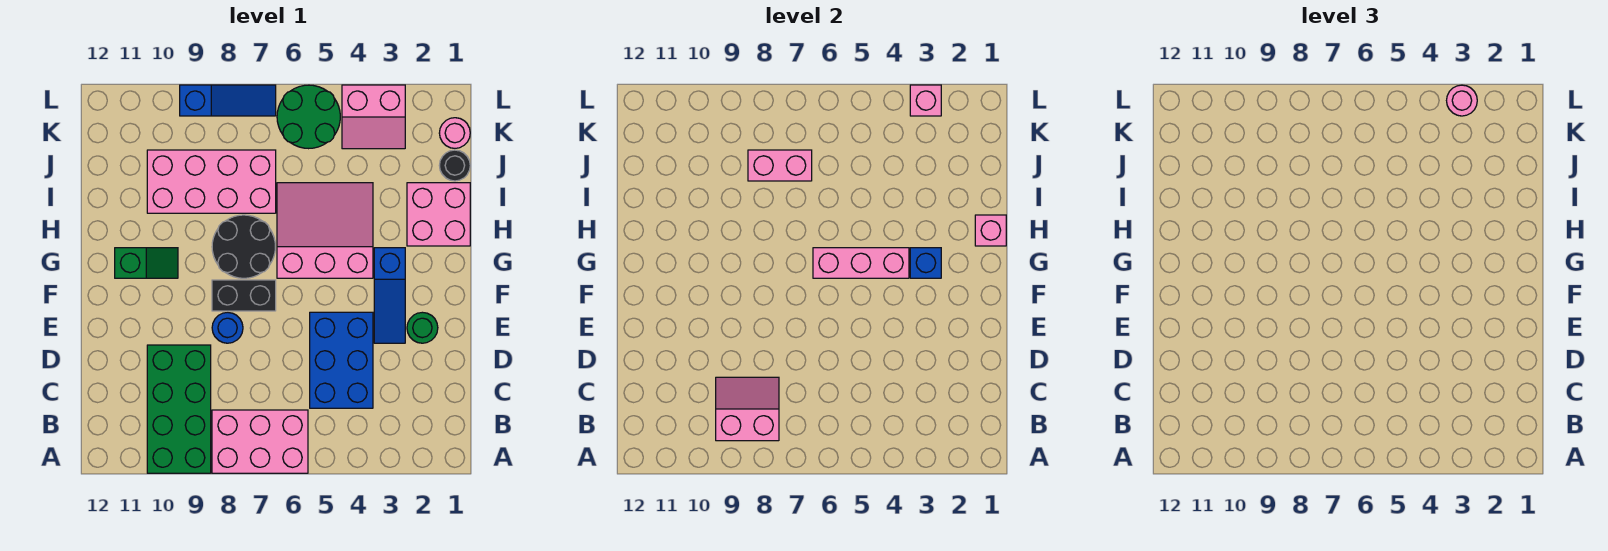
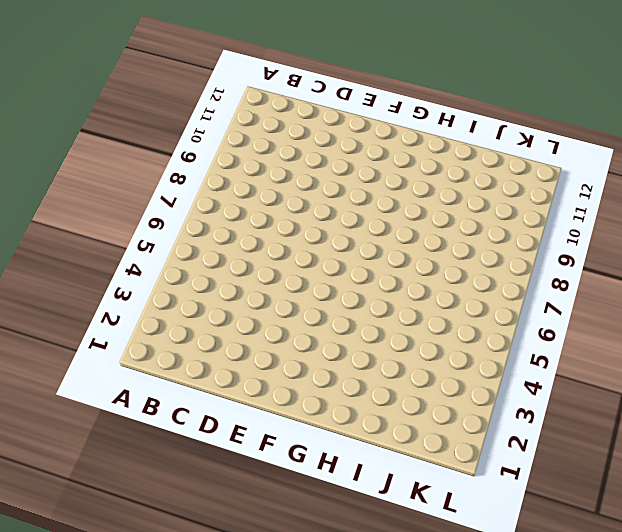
none -> pink brick A6:B8 level 1
none -> green brick A9:D10 level 1
none -> blue brick C4:E5 level 1

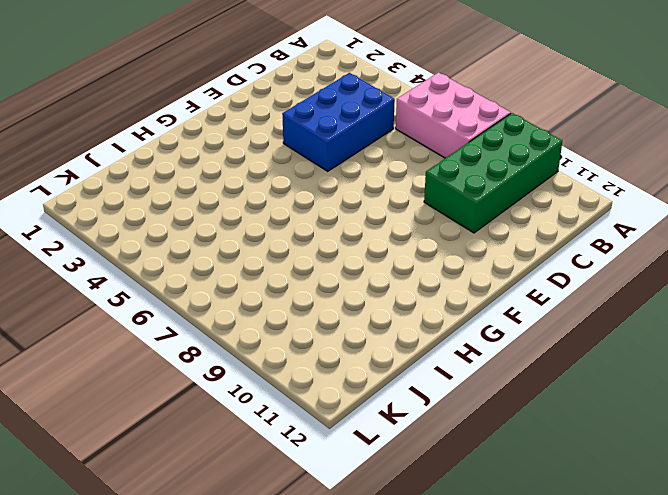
none -> green round brick E2 level 1
none -> blue slope E3:G3 level 1 top G
none -> blue round brick E8 level 1

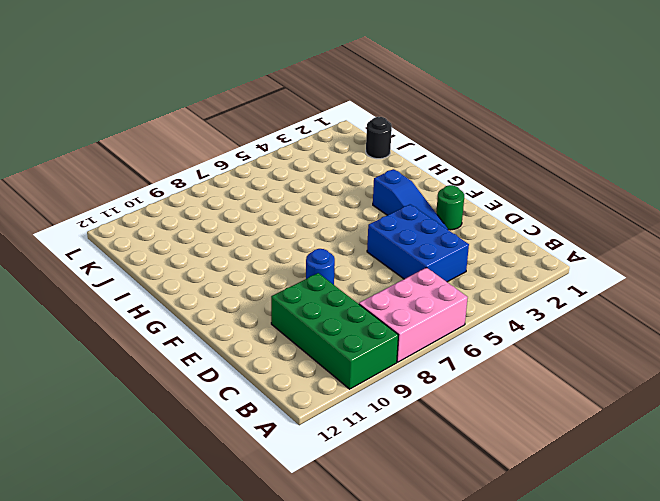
none -> black brick F7:F8 level 1
none -> pink slope G4:I6 level 1 top G
none -> black round brick G7:H8 level 1

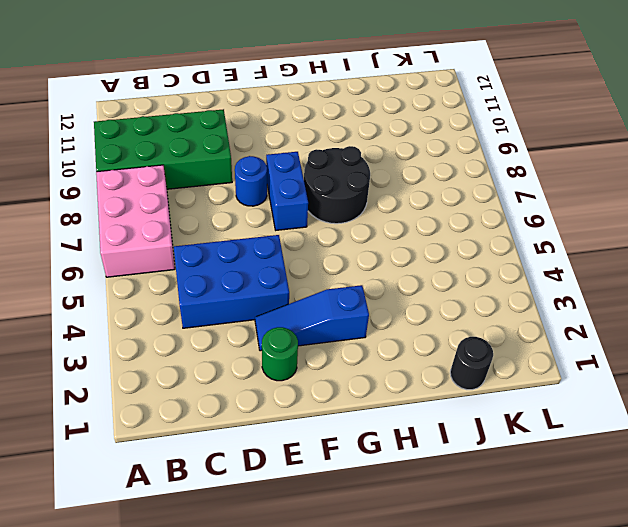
blue brick F7:F8 level 1 -> black brick F7:F8 level 1
none -> pink slope G4:I6 level 1 top G
none -> green slope G10:G11 level 1 top 11
none -> pink brick H1:I2 level 1

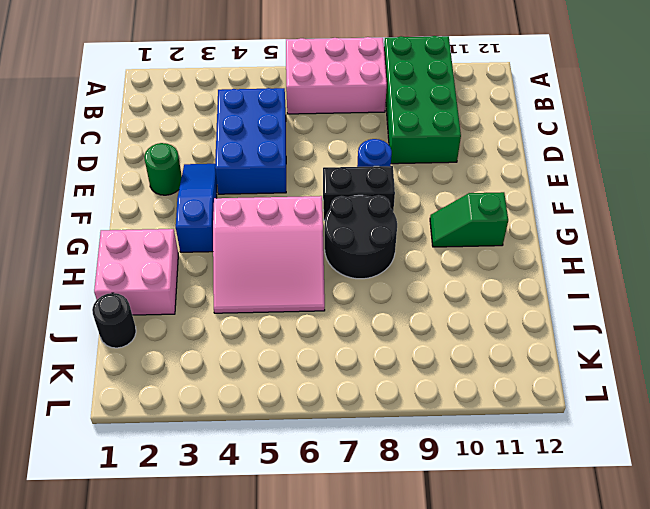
none -> pink brick I7:J10 level 1
none -> pink round brick K1 level 1
none -> pink slope K3:L4 level 1 top L

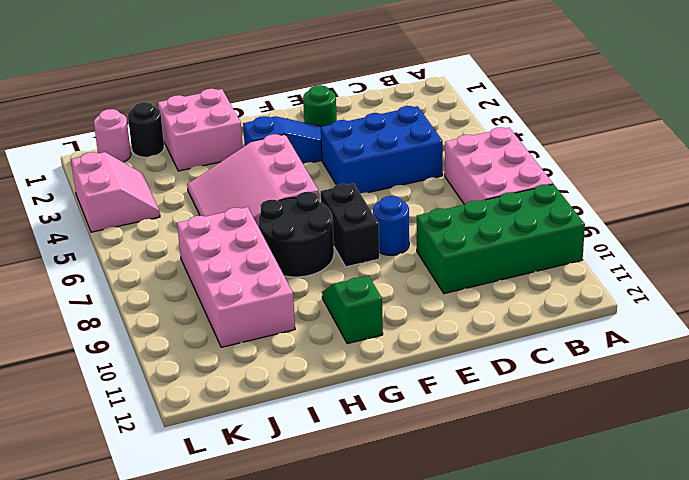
none -> green round brick K5:L6 level 1
none -> blue slope L7:L9 level 1 top 9
none -> pink slope B8:C9 level 2 top B

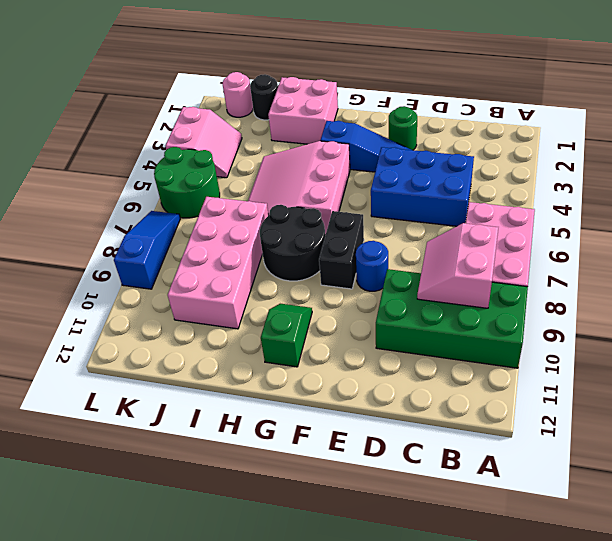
none -> blue brick G3 level 2
none -> pink brick G4:G6 level 2
none -> pink brick H1 level 2

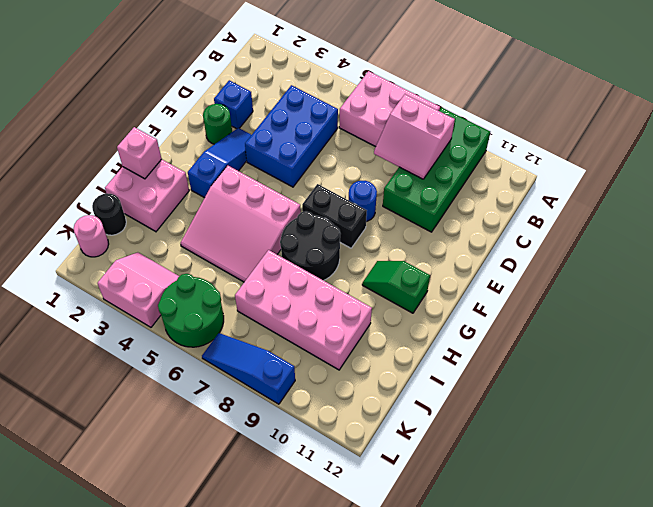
blue brick D2 level 1 -> blue brick G3 level 2
none -> pink brick G4:G6 level 2
none -> pink brick J7:J8 level 2
none -> pink brick L3 level 2

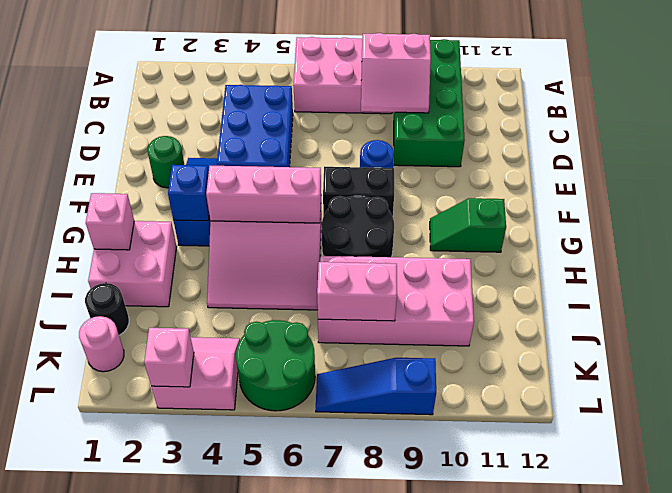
none -> pink round brick L3 level 3

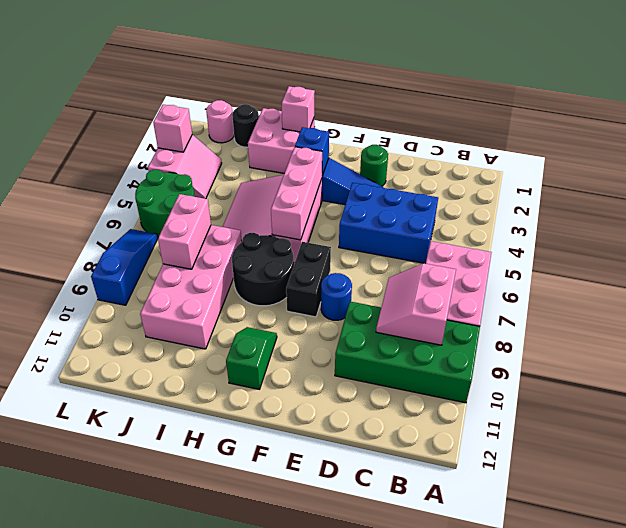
none -> pink round brick L3 level 3

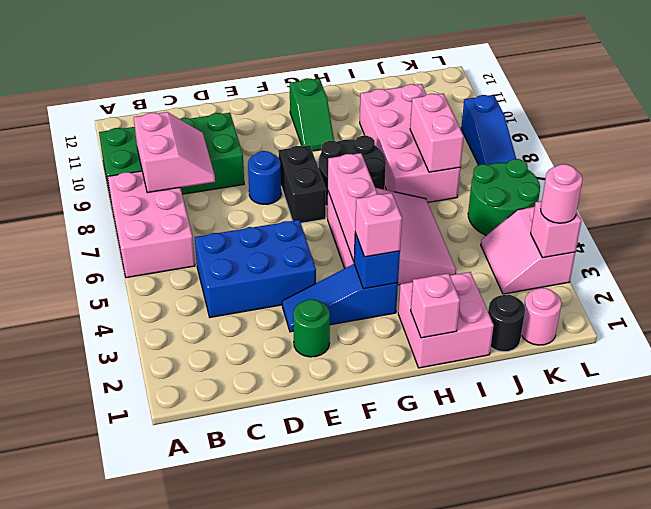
pink brick G3 level 3 -> none

